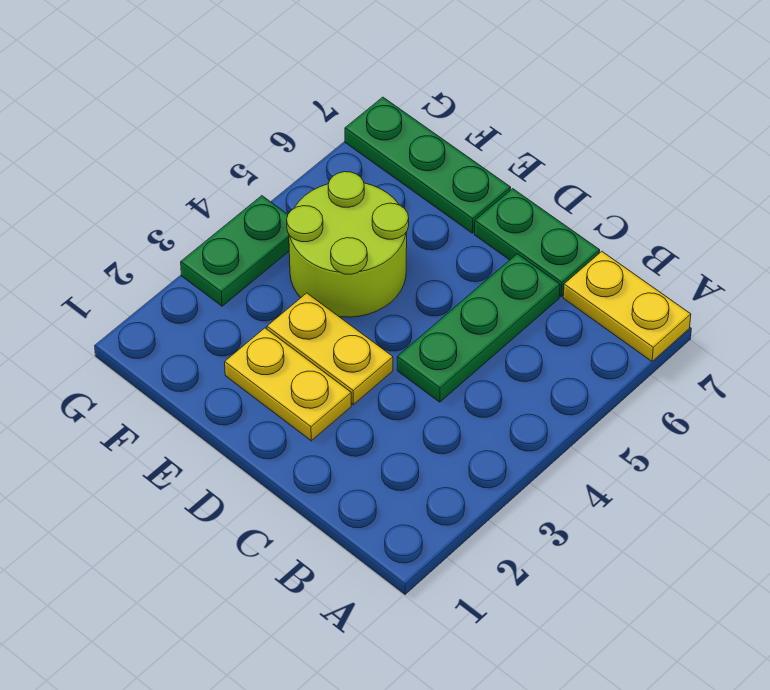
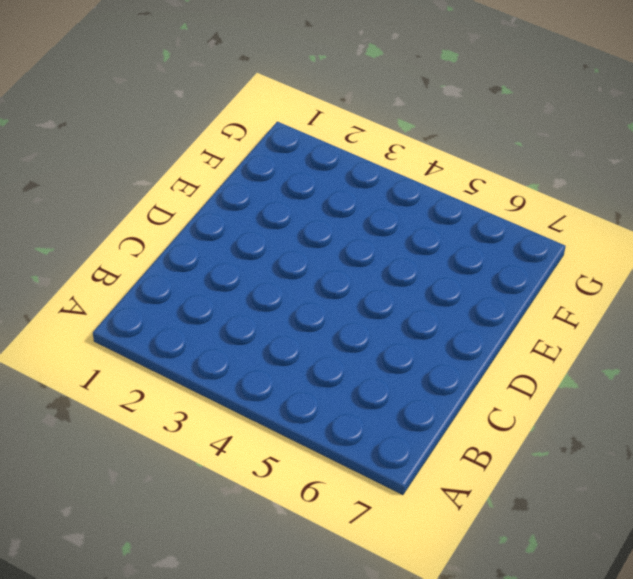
none -> yellow plate A7:B7 level 1
none -> green plate C4:C6 level 1

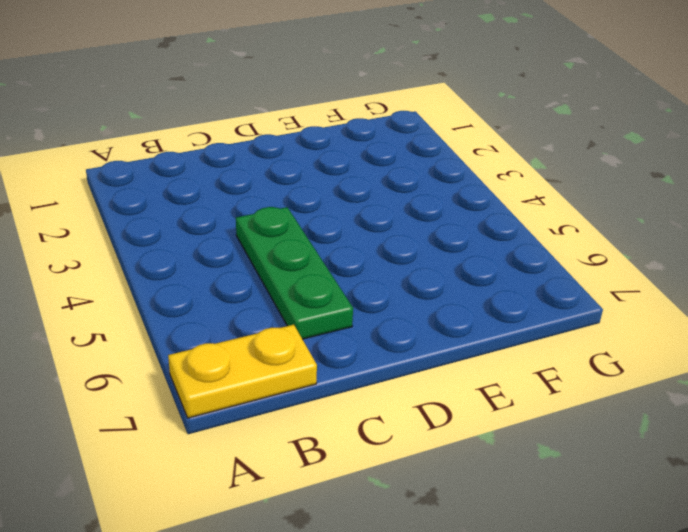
none -> green plate C7:D7 level 1
none -> yellow plate D2:E2 level 1

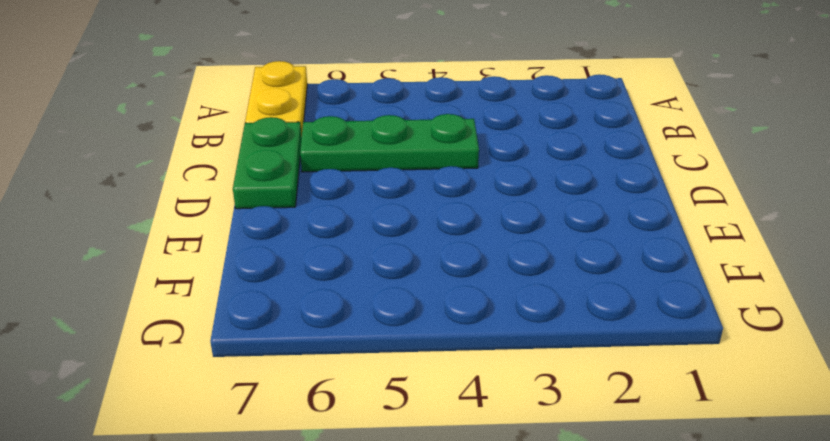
none -> yellow plate D2:E2 level 1
none -> yellow plate D3:E3 level 1

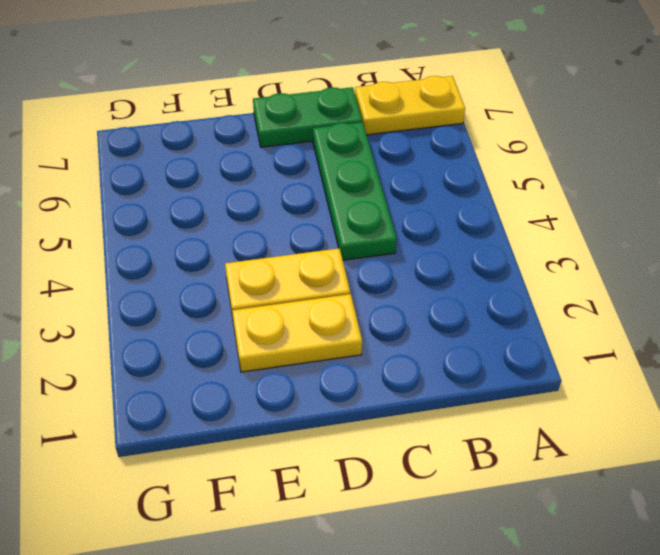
none -> lime round brick E4:F5 level 1
none -> green plate E7:G7 level 1

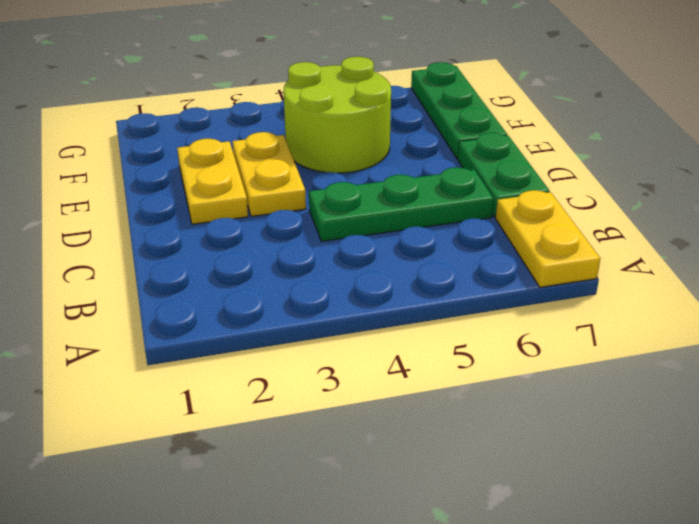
none -> green plate G3:G4 level 1

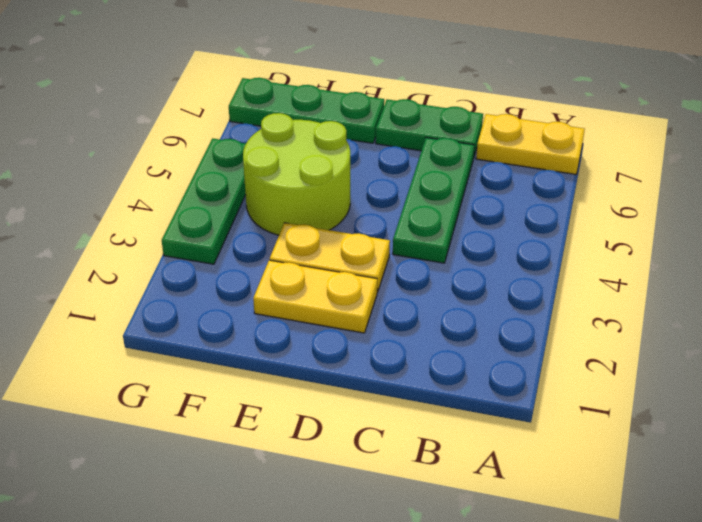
green plate G3:G5 level 1 -> green plate G3:G4 level 1

